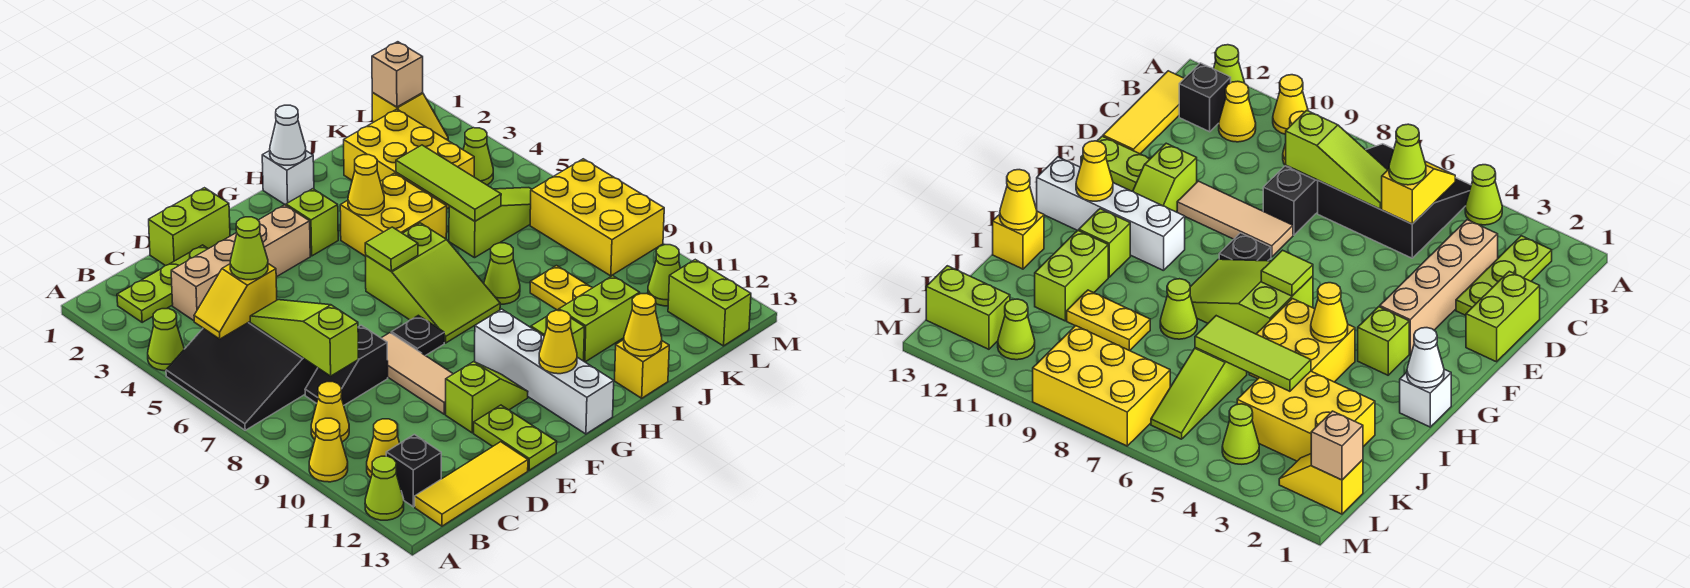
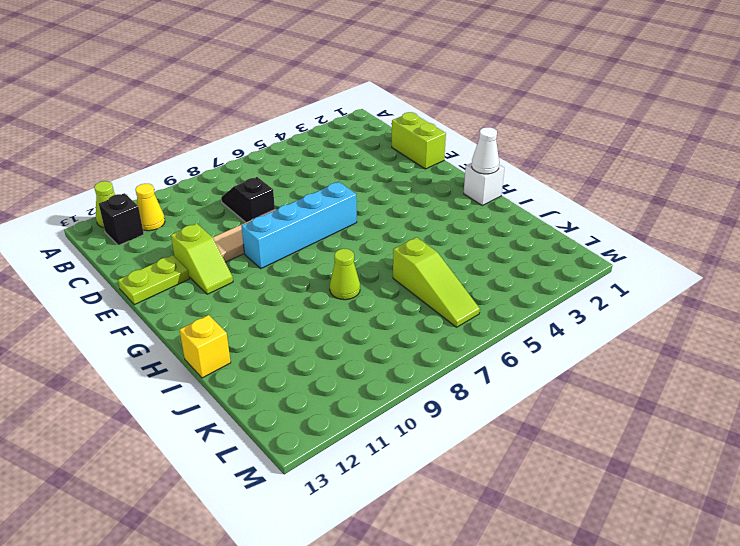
cyan brick F6:F9 level 1 -> black plate F8 level 1
none -> lime cone A4 level 1
none -> black slope A5:C7 level 1 top C
none -> yellow cone A10 level 1
none -> lime plate B2:D2 level 1

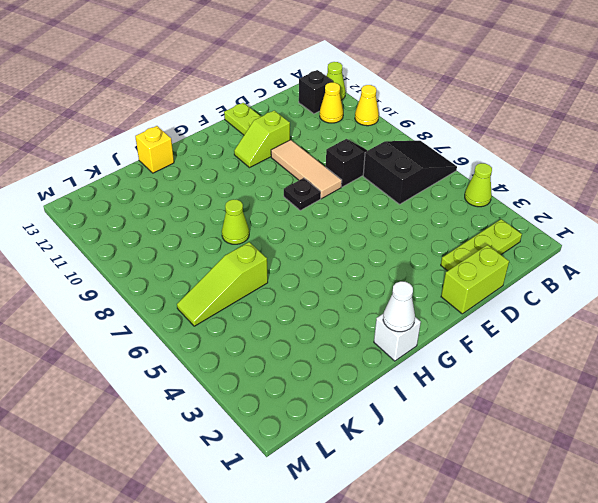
black slope A6:C7 level 1 top C -> black slope A5:C7 level 1 top C
none -> yellow cone B9 level 1
none -> yellow tile B13:D13 level 1
none -> tan brick C3:F3 level 1
none -> lime brick G3 level 1

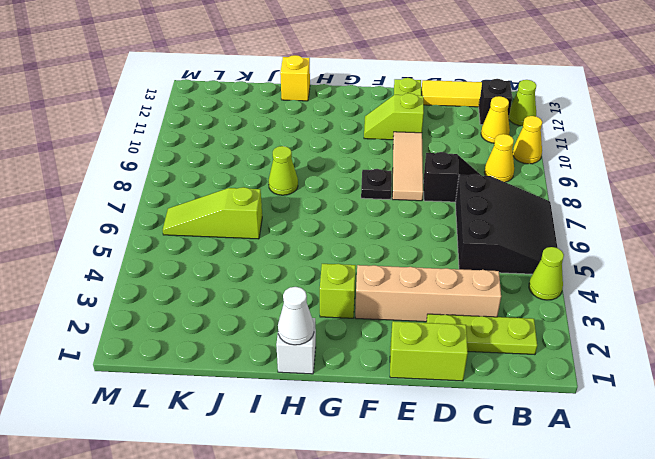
none -> lime slope G6:H8 level 1 top 6
none -> white brick G10:G13 level 1
none -> yellow brick H4:I5 level 1
none -> lime brick H11 level 1

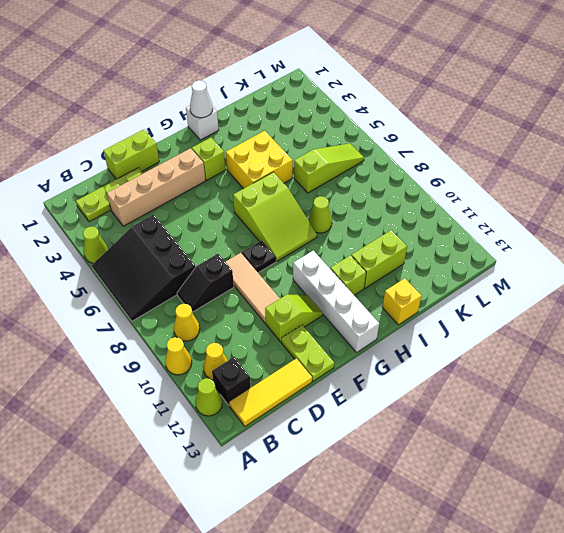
none -> yellow brick J2:K4 level 1
none -> yellow plate J9:J10 level 1
none -> yellow slope L1:L2 level 1 top 1
none -> lime cone L4 level 1

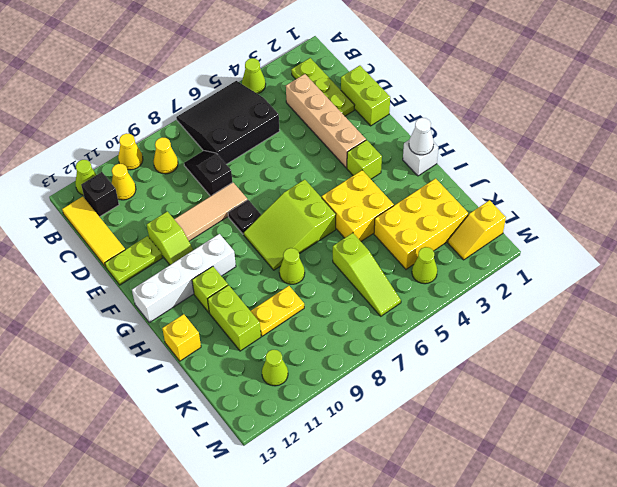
none -> yellow brick L7:M9 level 1
none -> lime brick L12:L13 level 1
none -> yellow slope B5:C5 level 2 top C
none -> lime slope C6:C8 level 2 top 8

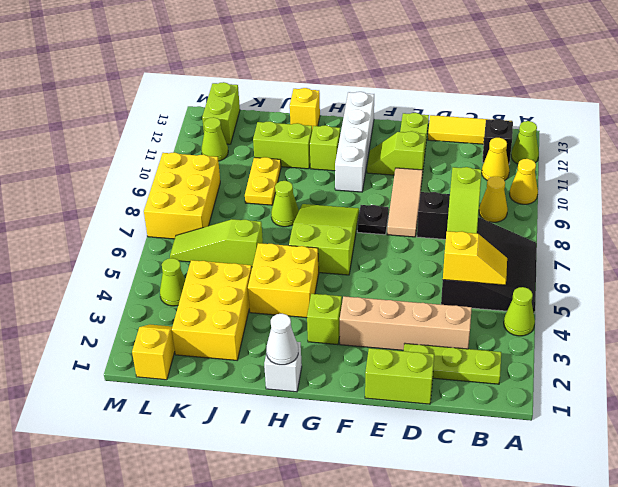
none -> lime tile G6 level 2
none -> yellow cone G12 level 2
none -> yellow cone H4 level 2
none -> yellow cone I13 level 2

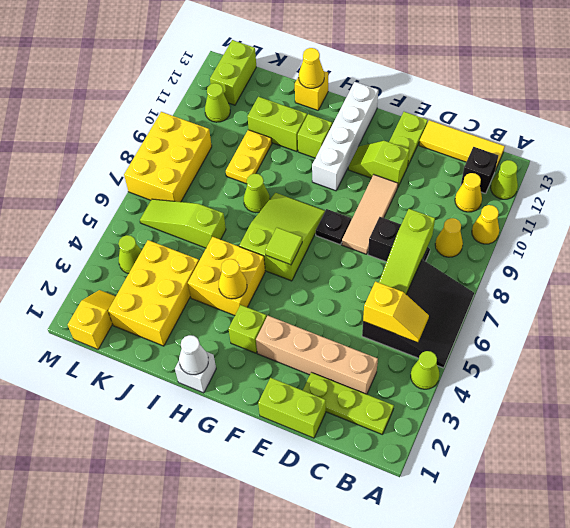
none -> yellow cone G12 level 2
none -> lime tile J4:J6 level 2
none -> tan brick L1 level 2
none -> lime cone C5 level 3

